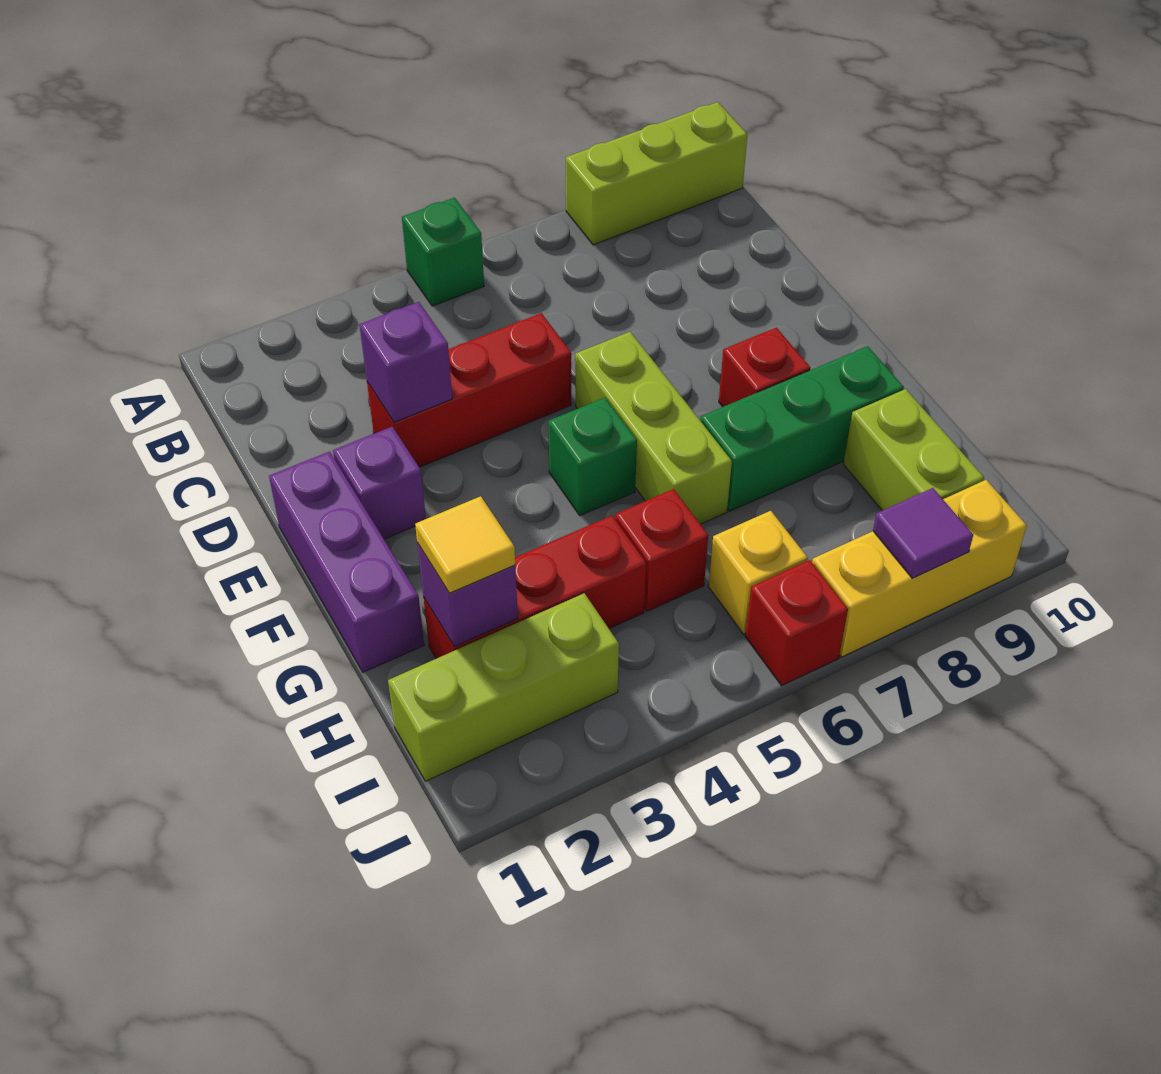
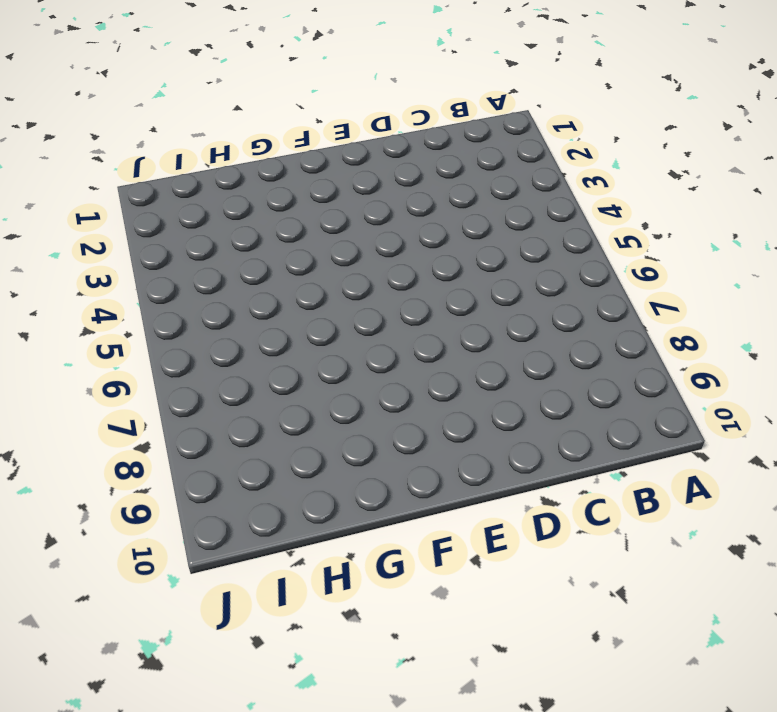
none -> green brick A5 level 1
none -> lime brick A8:A10 level 1
none -> red brick D3:D5 level 1

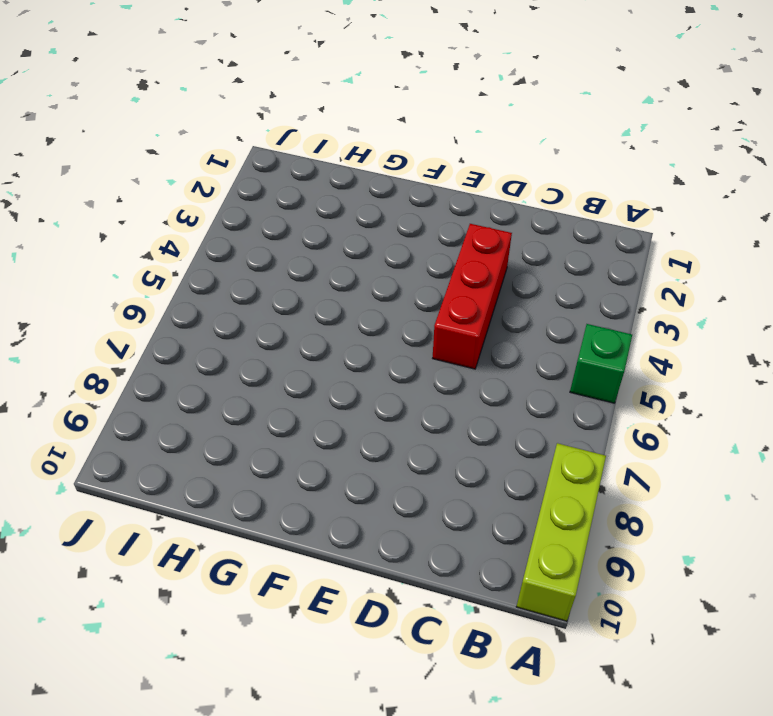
none -> purple brick E1:G1 level 1
none -> purple brick E2 level 1
none -> lime brick E6:G6 level 1

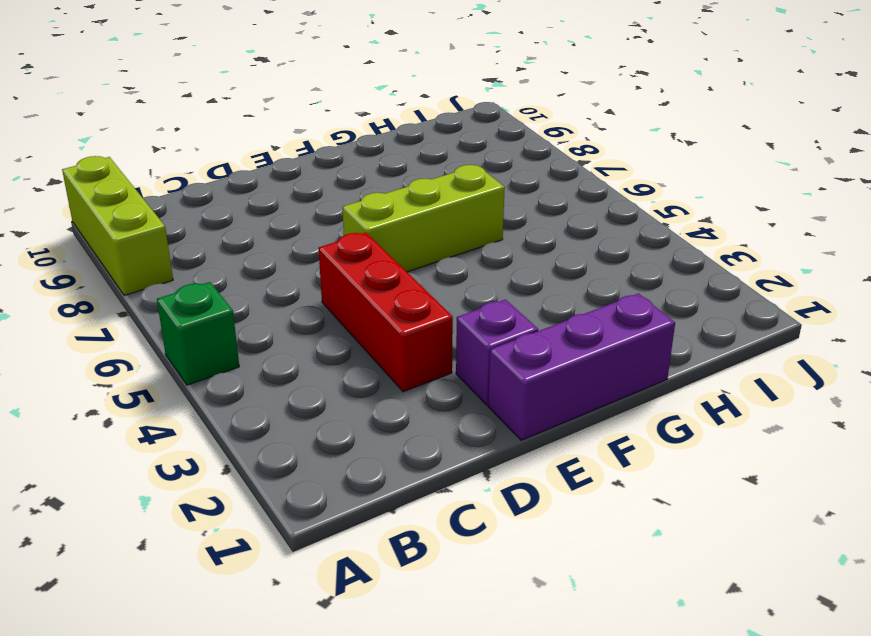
none -> green brick F5 level 1
none -> red brick F8 level 1
none -> green brick G7:G9 level 1

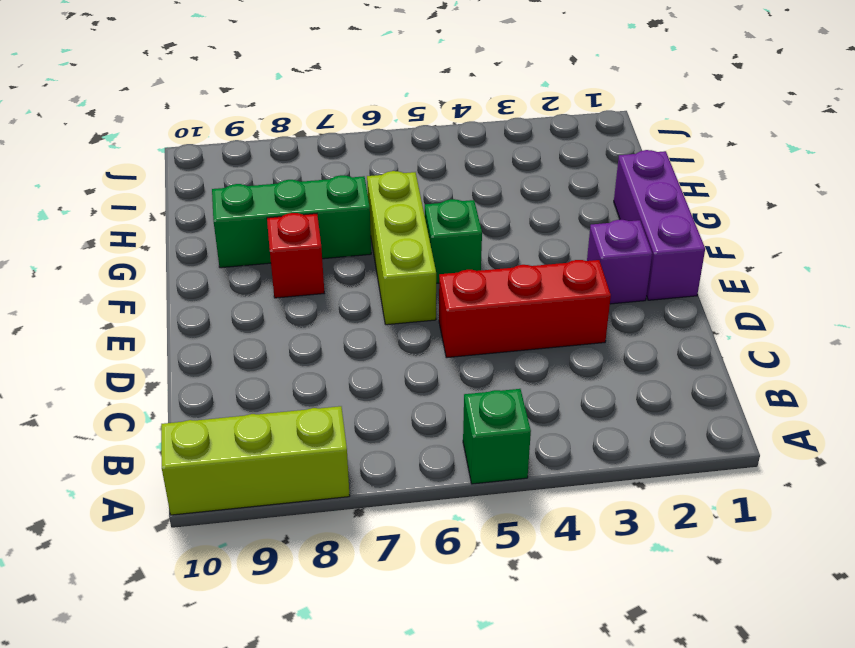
none -> red brick H2:H4 level 1
none -> red brick H5 level 1
none -> lime brick H9:I9 level 1

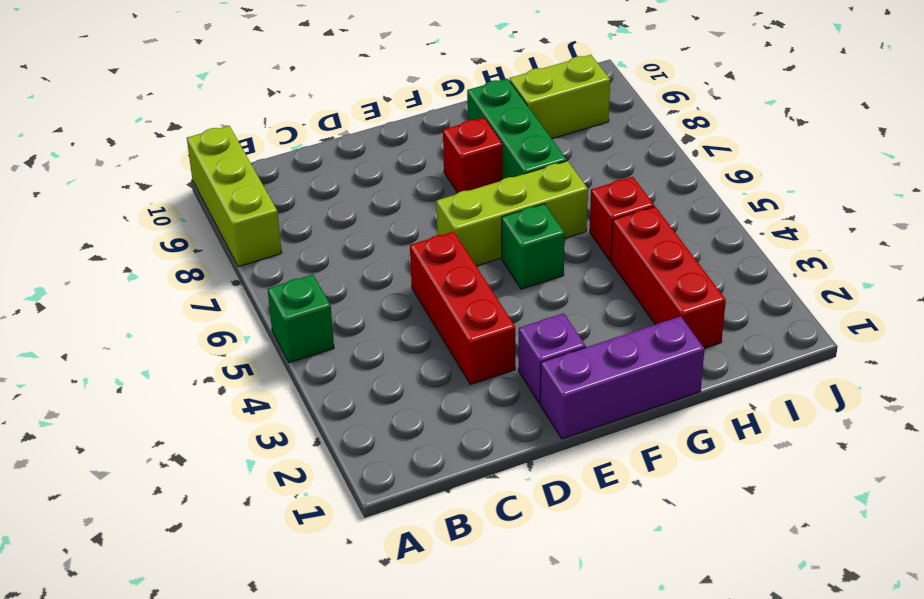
none -> lime brick I1:I3 level 1
none -> yellow brick I6 level 1
none -> red brick J6 level 1

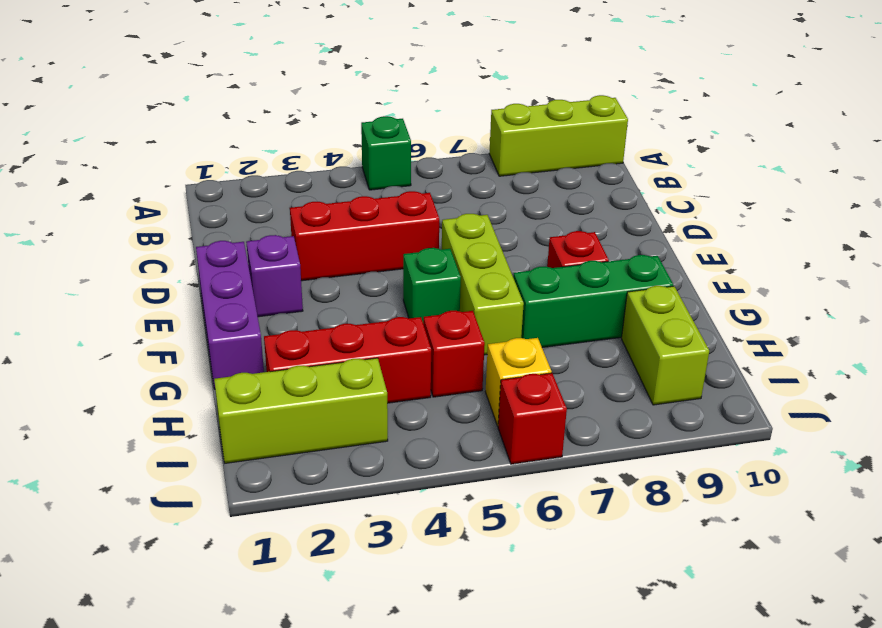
none -> yellow brick J7:J9 level 1
none -> purple brick D3 level 2
none -> purple brick H2 level 2

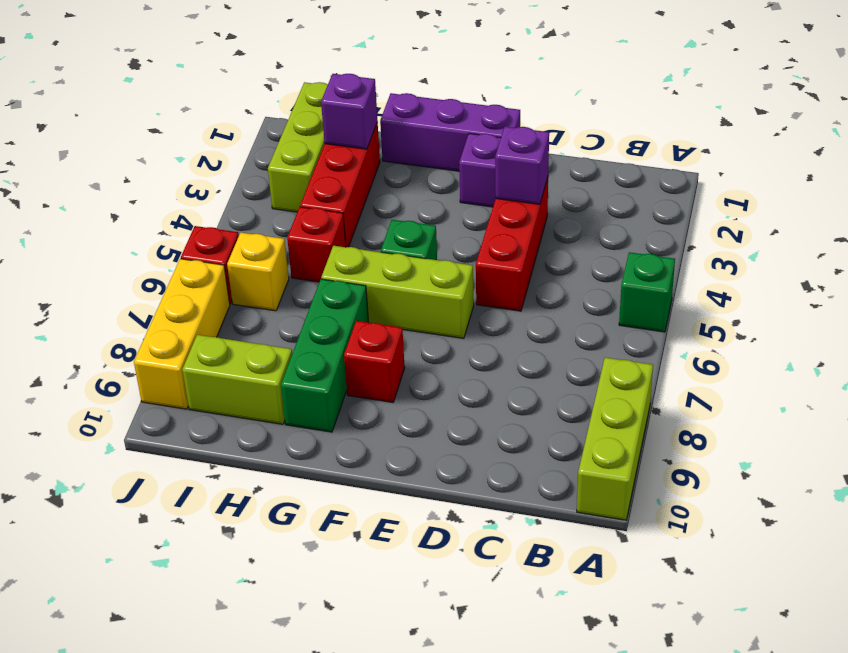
none -> purple tile J8 level 2
none -> yellow tile H2 level 3

